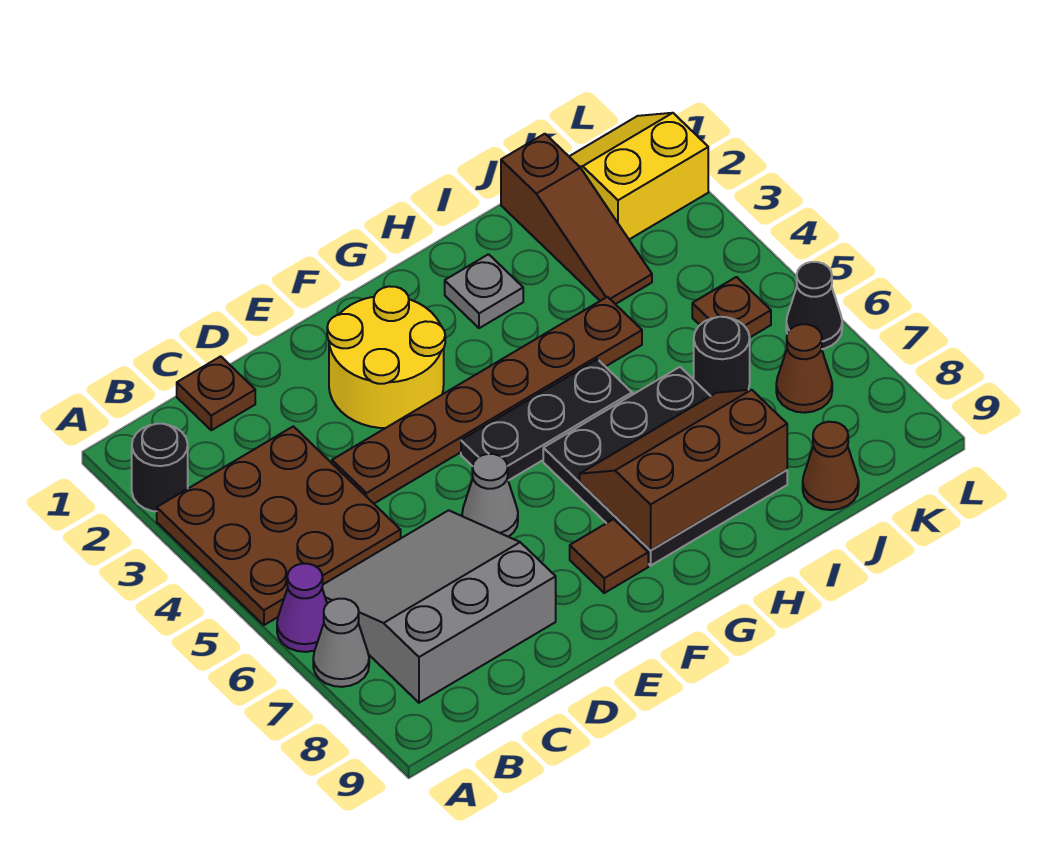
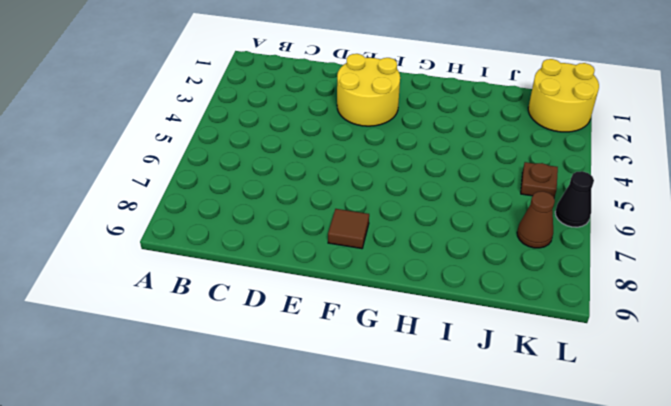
yellow round brick K1:L2 level 1 -> yellow slope K1:L2 level 1 top 2
none -> black round brick A2 level 1
none -> brown plate A3:C5 level 1
none -> purple cone A6 level 1

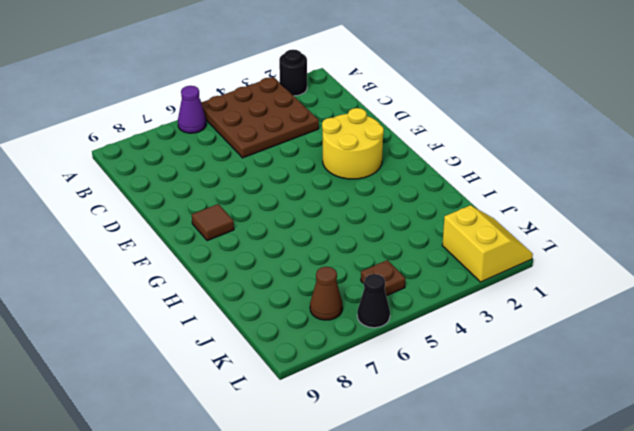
none -> grey cone A7 level 1
none -> grey slope B6:D8 level 1 top 8
none -> brown plate C1 level 1

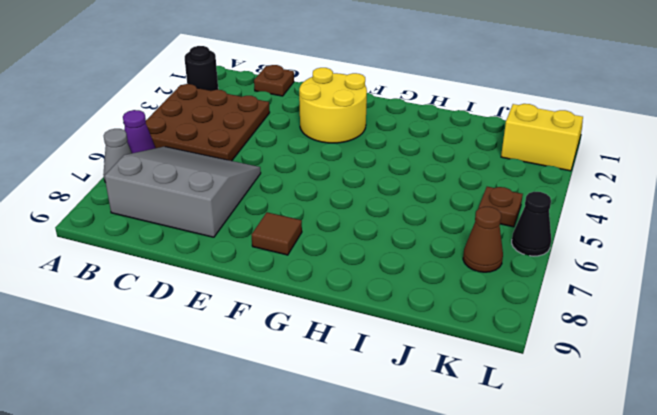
none -> brown plate D4:I4 level 1
none -> grey cone E6 level 1
none -> black plate F5:H5 level 1

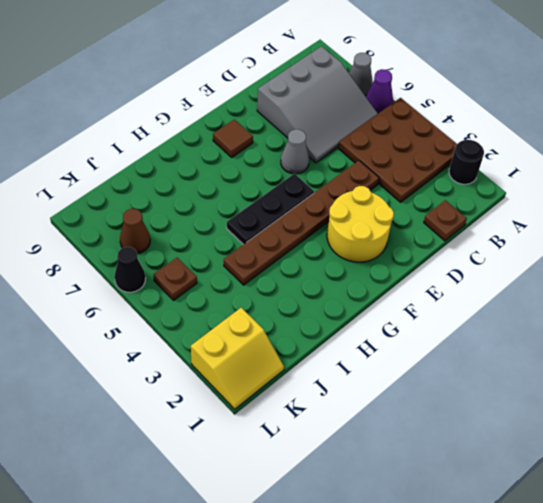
none -> black plate G6:I8 level 1
none -> grey plate H2 level 1
none -> brown slope J1:J3 level 1 top 1

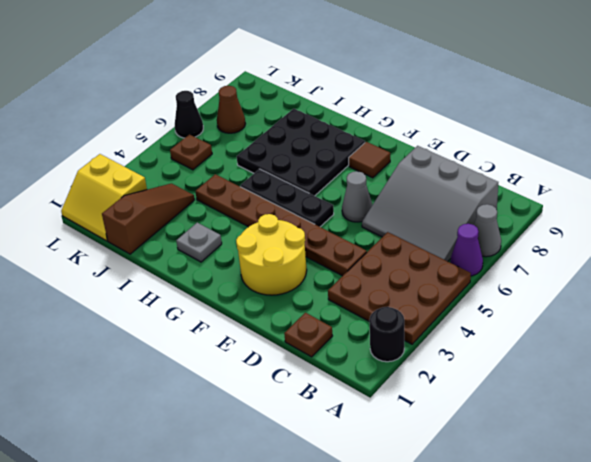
none -> black round brick J6 level 1
none -> brown cone J9 level 1
none -> brown slope G7:I8 level 2 top 8

